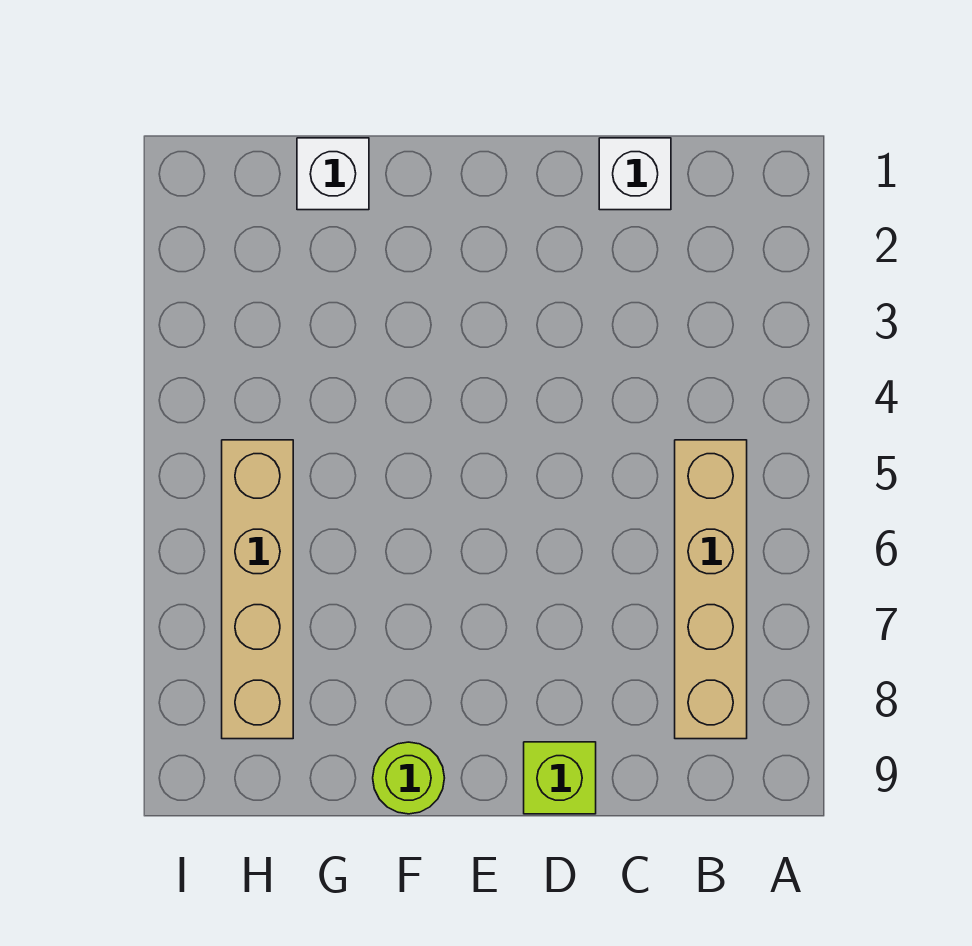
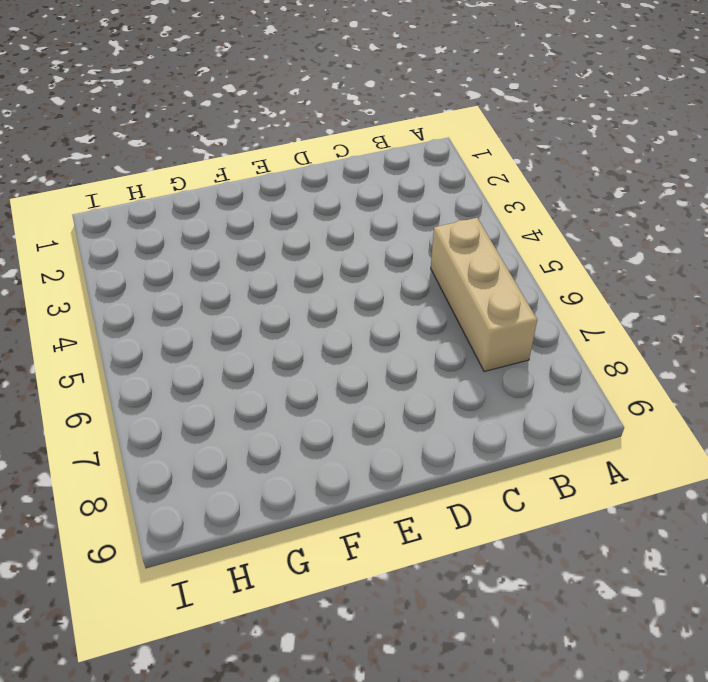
tan brick B5:B7 level 1 -> tan brick B5:B8 level 1
none -> white brick C1 level 1
none -> lime brick D9 level 1

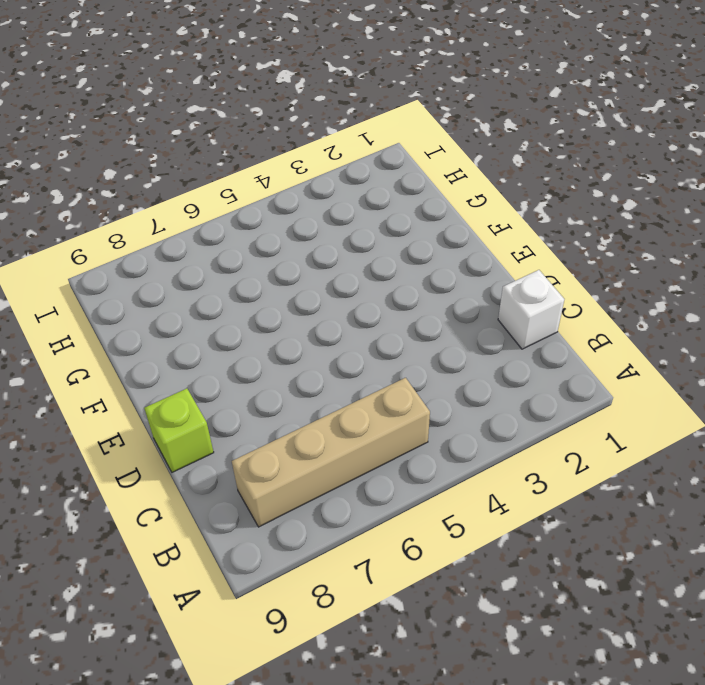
none -> lime round brick F9 level 1
none -> white brick G1 level 1

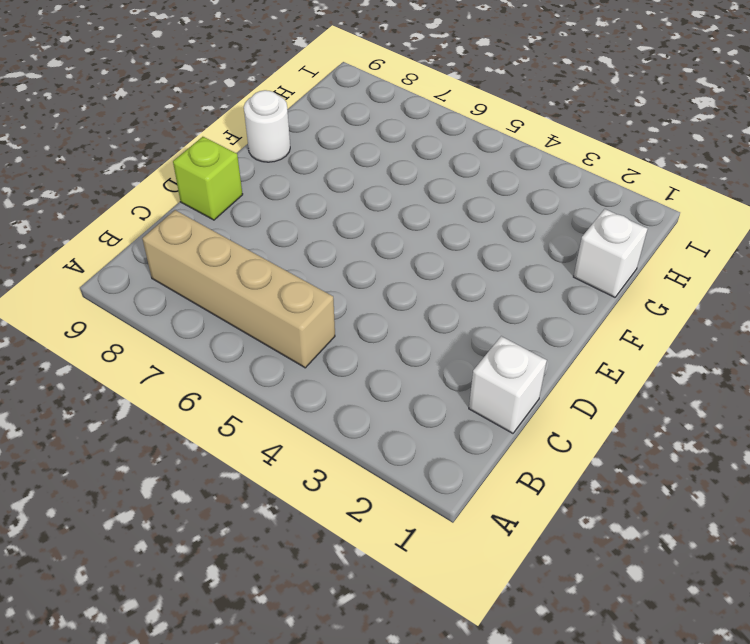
white round brick F9 level 1 -> lime round brick F9 level 1
none -> tan brick H5:H8 level 1

